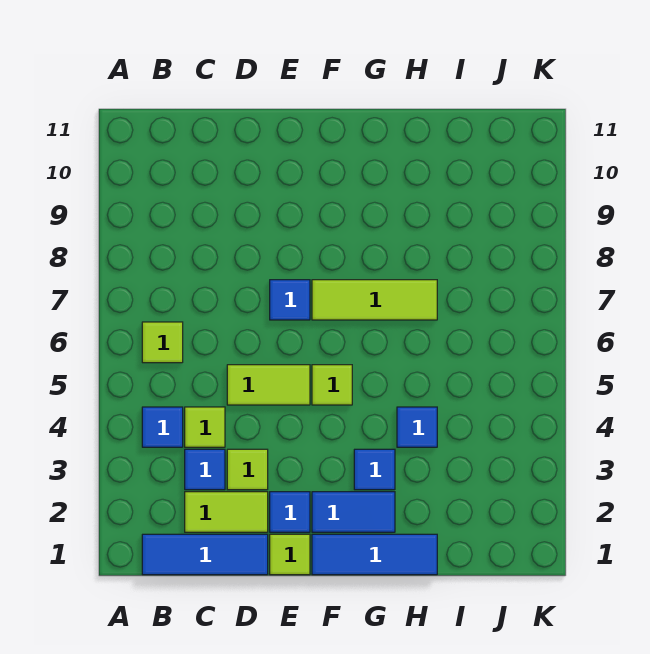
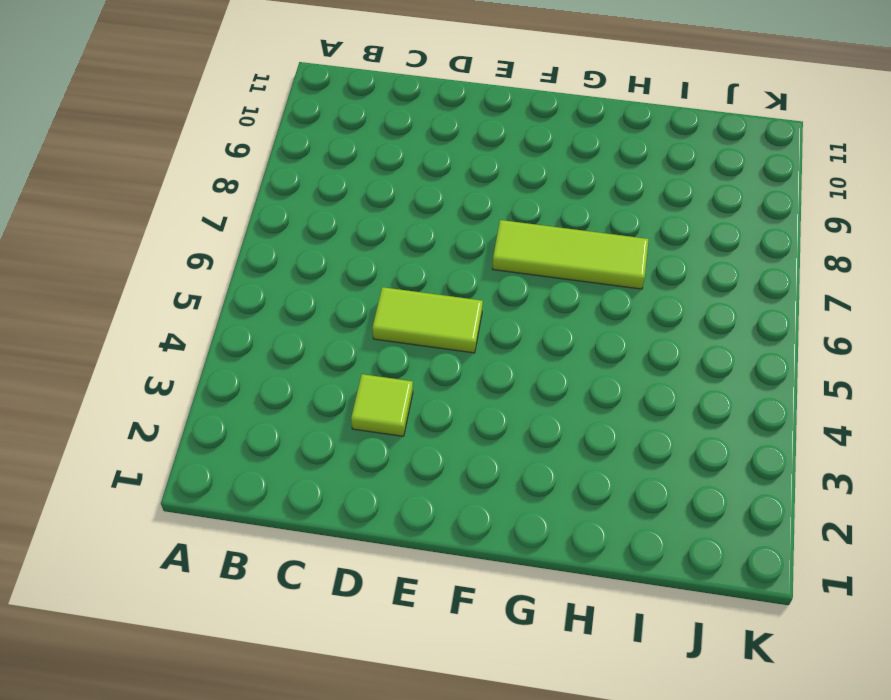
none -> blue tile B1:D1 level 1
none -> blue tile B4 level 1
none -> lime tile B6 level 1

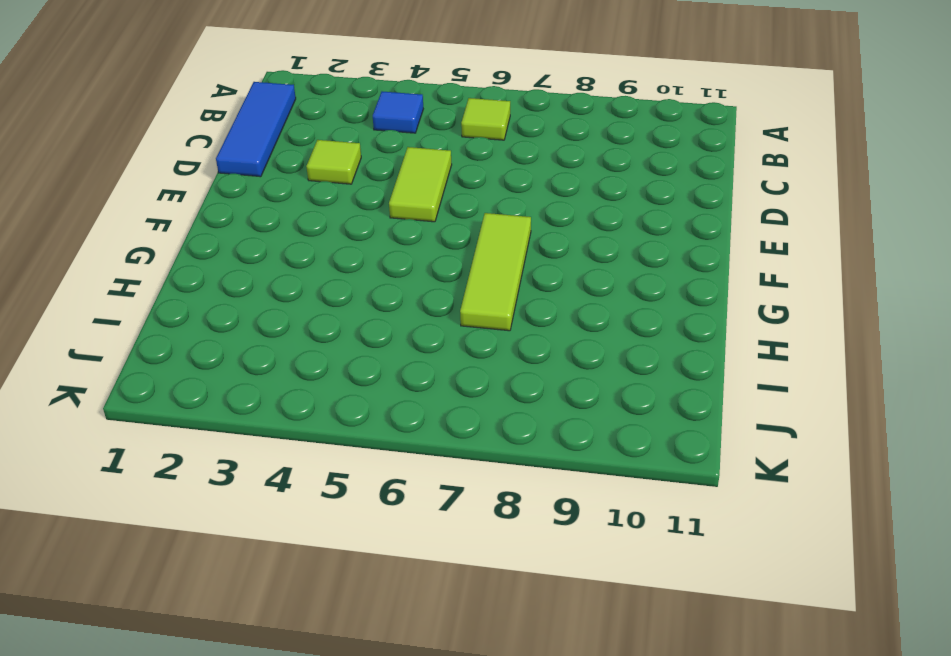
none -> lime tile C2:D2 level 1
none -> blue tile C3 level 1
none -> lime tile C4 level 1

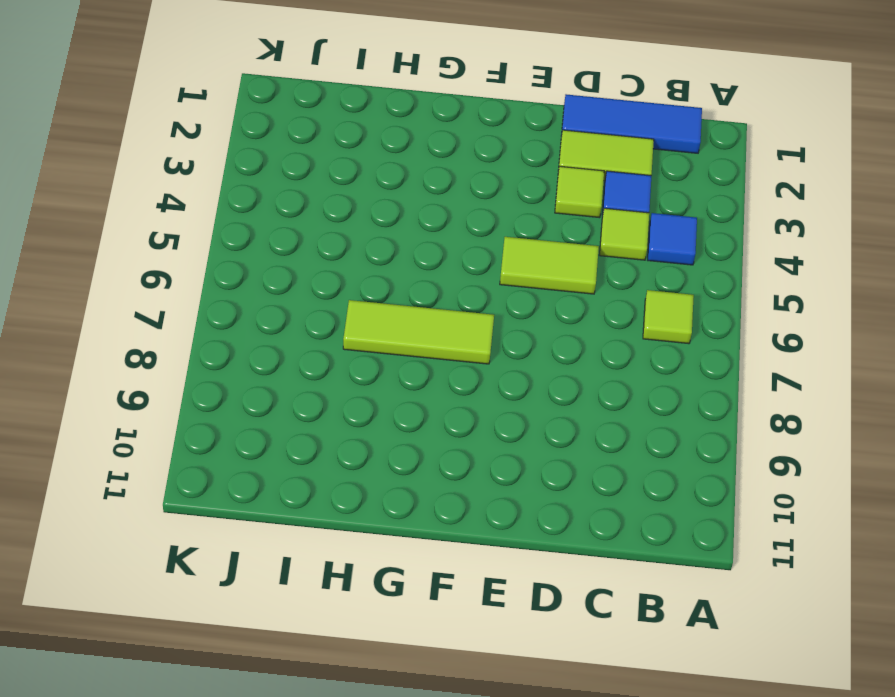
none -> lime tile E1 level 1
none -> blue tile E2 level 1
none -> blue tile E7 level 1

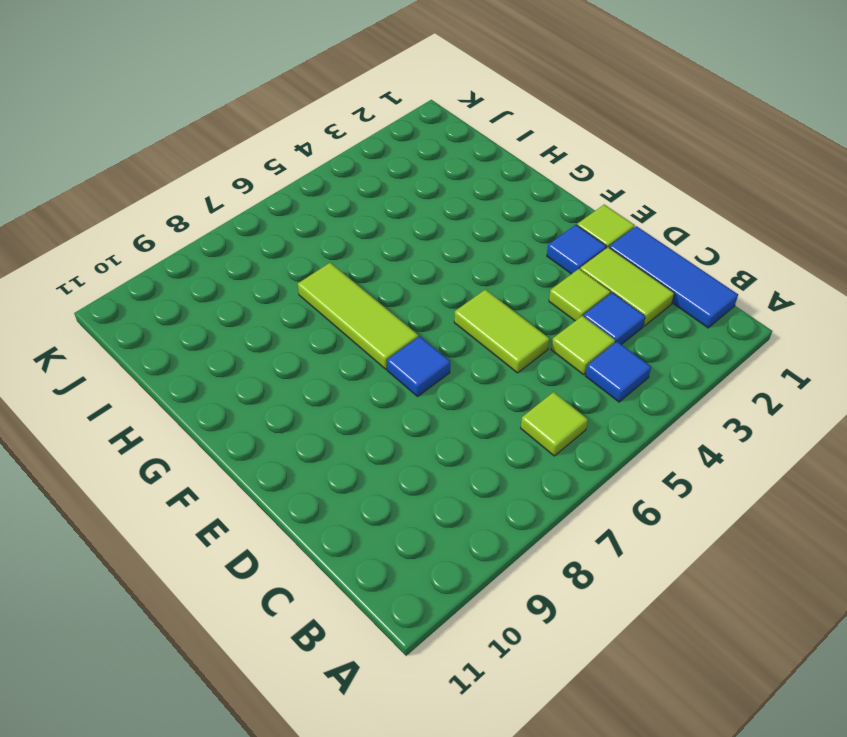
none -> blue tile F1:H1 level 1
none -> blue tile F2:G2 level 1
none -> lime tile F5 level 1

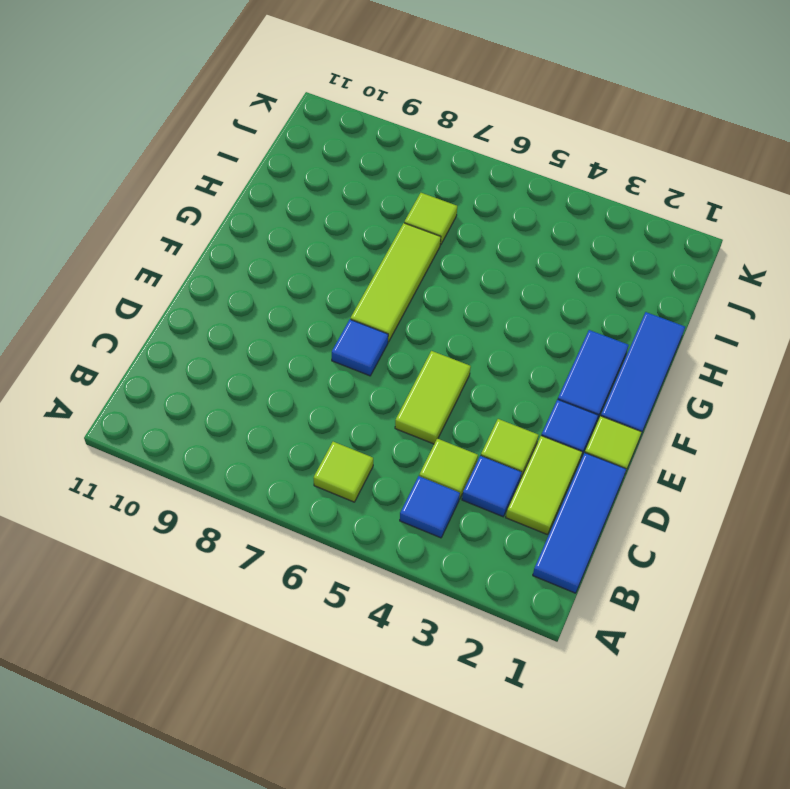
lime tile I7 level 1 -> lime tile F5 level 1
none -> blue tile G3 level 1
none -> blue tile H4 level 1

